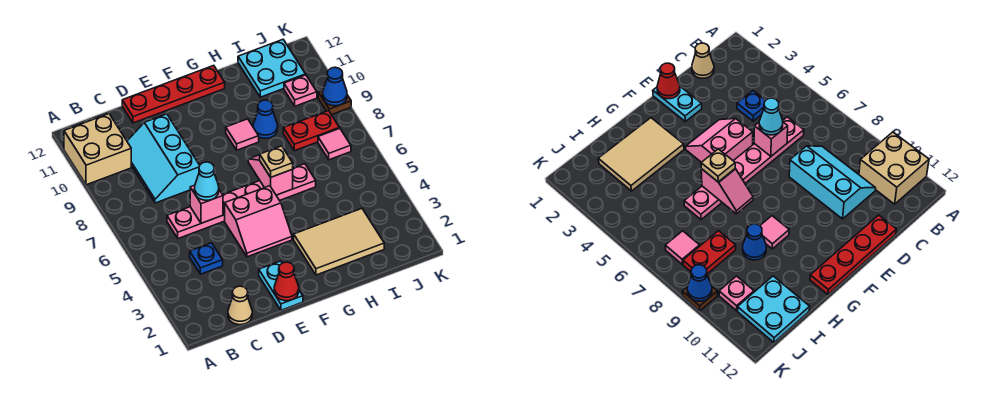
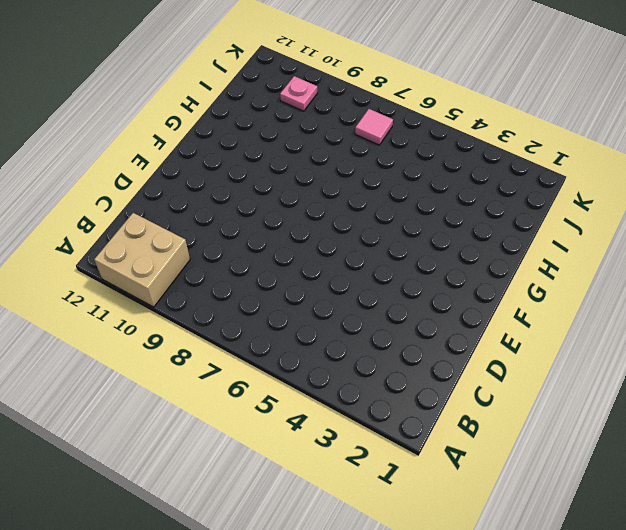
none -> tan cone C1 level 1
none -> blue plate C4 level 1
none -> pink plate C6:H6 level 1

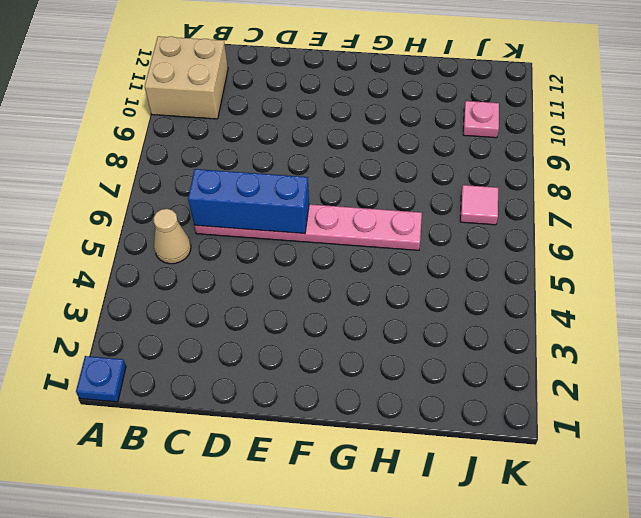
blue plate A1 level 1 -> blue plate C4 level 1
tan cone B5 level 1 -> tan cone C1 level 1
blue brick C6:E6 level 2 -> pink brick D6 level 2
none -> cyan slope C8:D10 level 1 top D
none -> red plate D12:G12 level 1
none -> cyan plate E1:E2 level 1

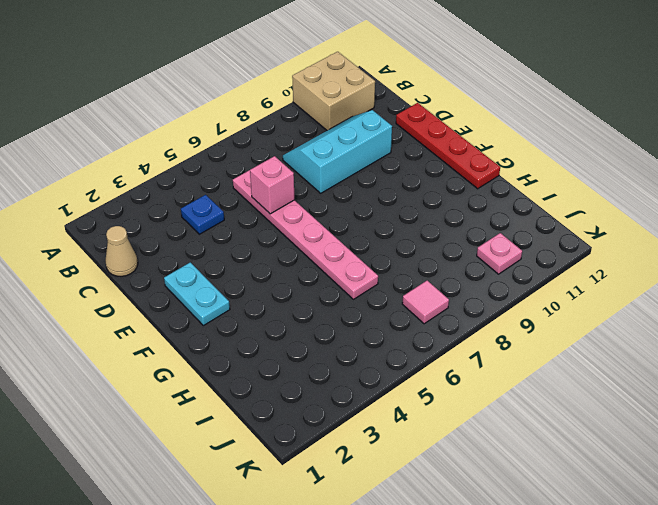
cyan plate E2:F2 level 1 -> cyan plate E1:E2 level 1
none -> pink slope E4:F5 level 1 top 5
none -> tan tile G2:I3 level 1
none -> pink tile G9 level 1

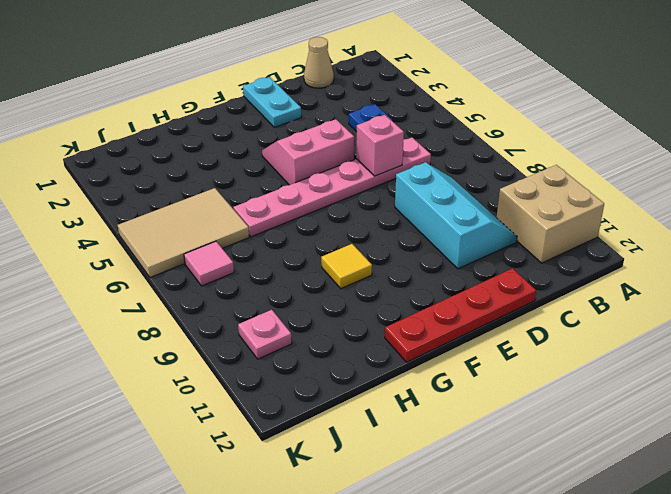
yellow tile G9 level 1 -> pink tile G9 level 1
tan tile I5:K6 level 1 -> tan tile G2:I3 level 1
none -> blue cone H9 level 1
none -> red plate I8:J8 level 1
none -> cyan plate I11:J12 level 1

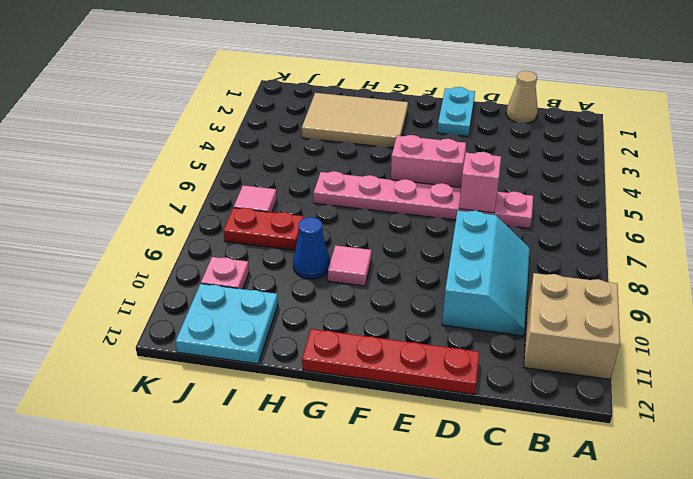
none -> blue plate C4 level 1
none -> brown plate K9 level 1
none -> red cone E1 level 2

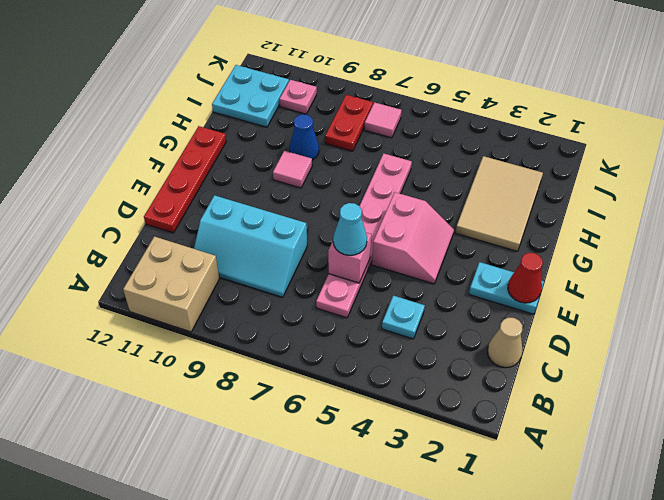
cyan plate C4 level 1 -> blue plate C4 level 1
none -> brown plate K9 level 1
none -> pink slope G6:G7 level 2 top 6
none -> blue cone K9 level 2

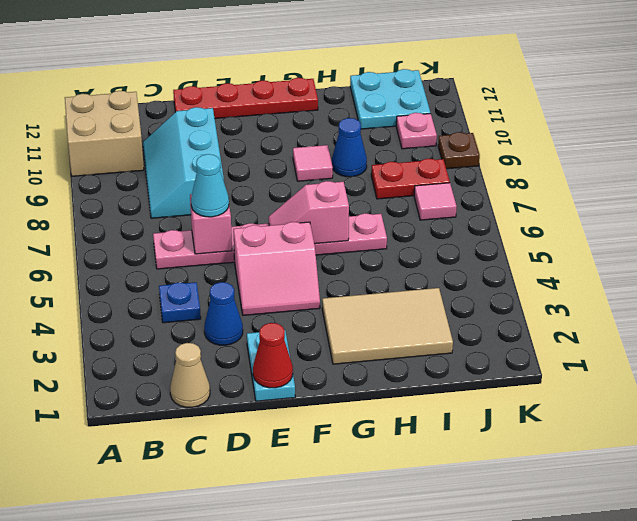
blue cone D3 level 1 -> blue cone K9 level 2
pink slope F6:G6 level 2 top G -> pink slope G6:G7 level 2 top 6
none -> tan plate G6 level 3

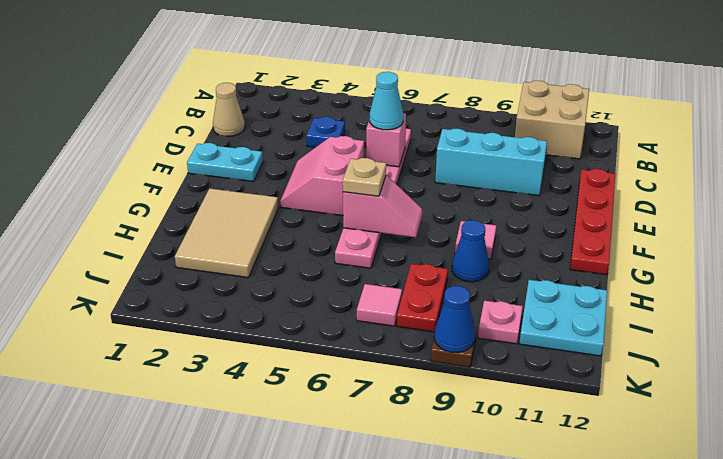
none -> red cone E1 level 2

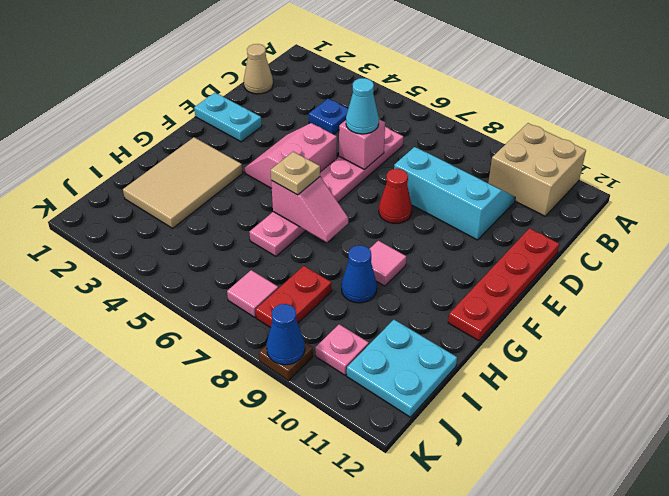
red cone E8 level 1 -> red cone E1 level 2

